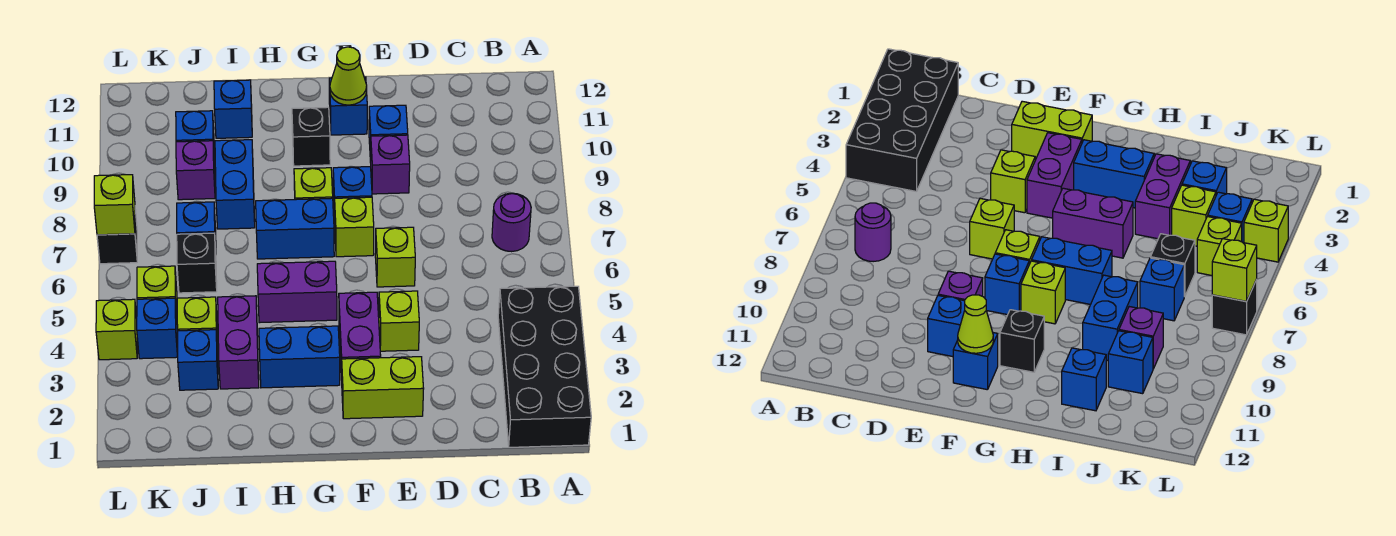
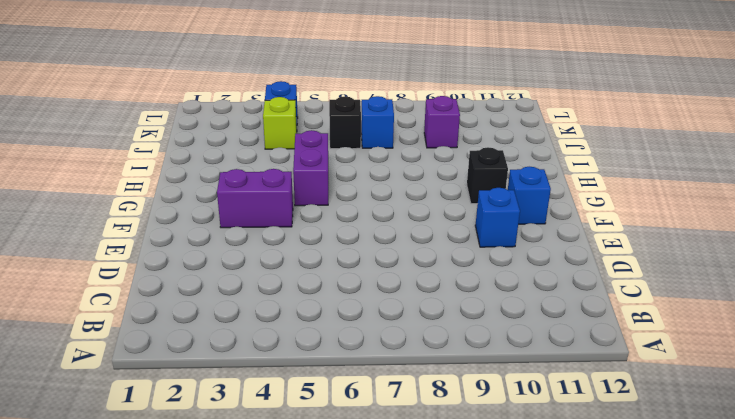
none -> black brick A1:B4 level 1
none -> purple round brick B7 level 1
none -> lime brick E2:F2 level 1
none -> lime brick E4 level 1

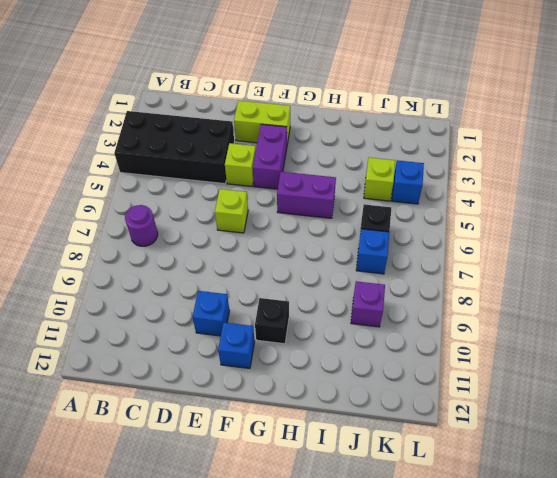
black brick A3:D4 level 1 -> black brick A1:B4 level 1
none -> purple brick E9 level 1
none -> lime brick F7 level 1
none -> blue brick F8 level 1
none -> blue brick G3:H3 level 1

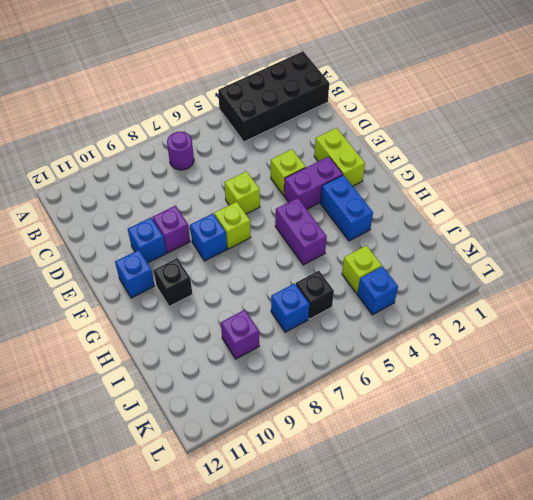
none -> blue brick G7:H7 level 1
none -> lime brick G8 level 1
none -> purple brick I3:I4 level 1
none -> blue brick I8:I9 level 1

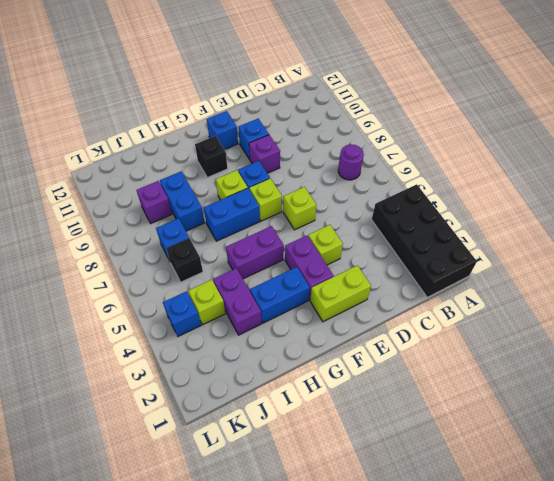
none -> blue brick I11 level 1
none -> blue brick J3 level 1
none -> blue brick J10 level 1
none -> lime brick K5 level 1

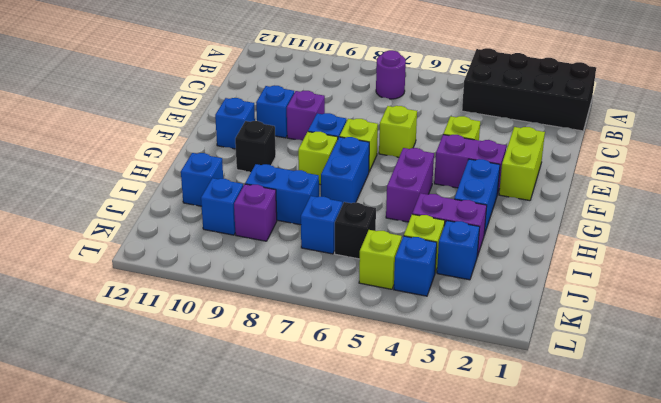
none -> lime brick L4 level 1
none -> black brick L7 level 1
none -> lime cone F11 level 2
none -> lime brick L7 level 2

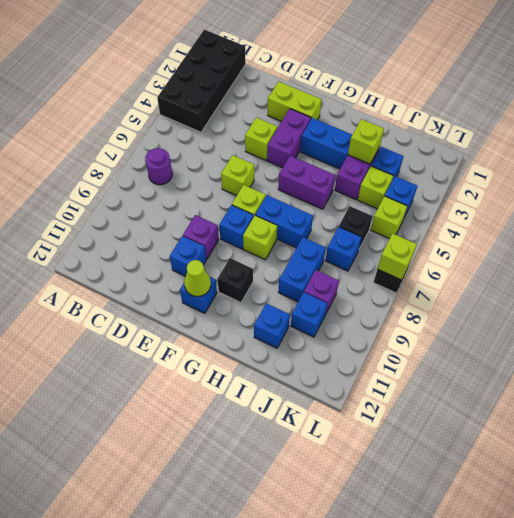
lime brick I3 level 2 -> lime brick L4 level 1

